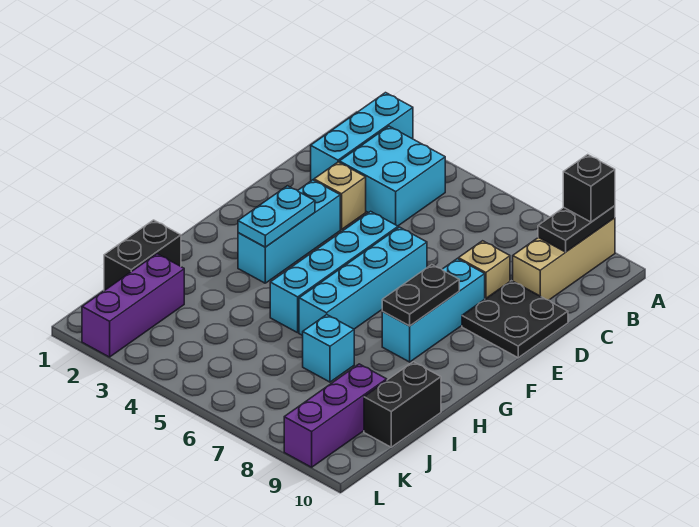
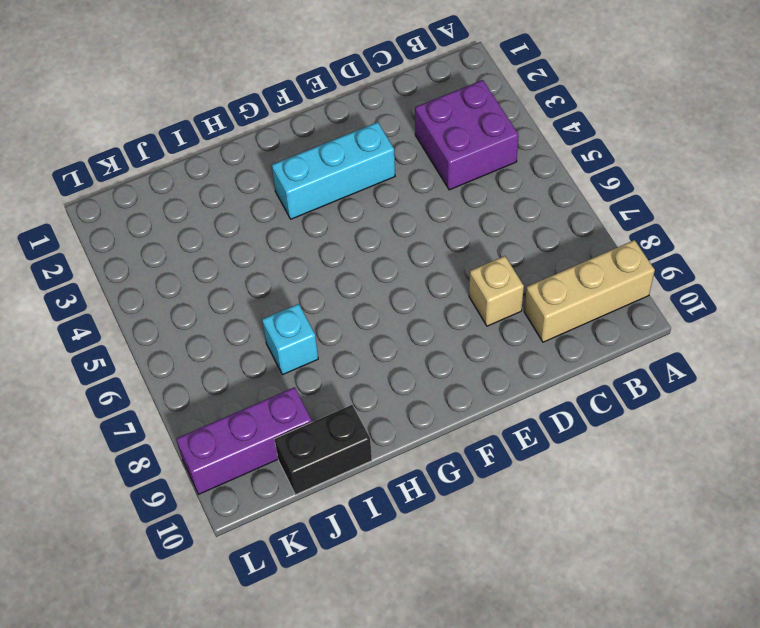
purple brick B3:C4 level 1 -> cyan brick B3:C4 level 1
none -> cyan brick A2:C2 level 1
none -> tan brick D3 level 1
none -> black plate D9:E10 level 1

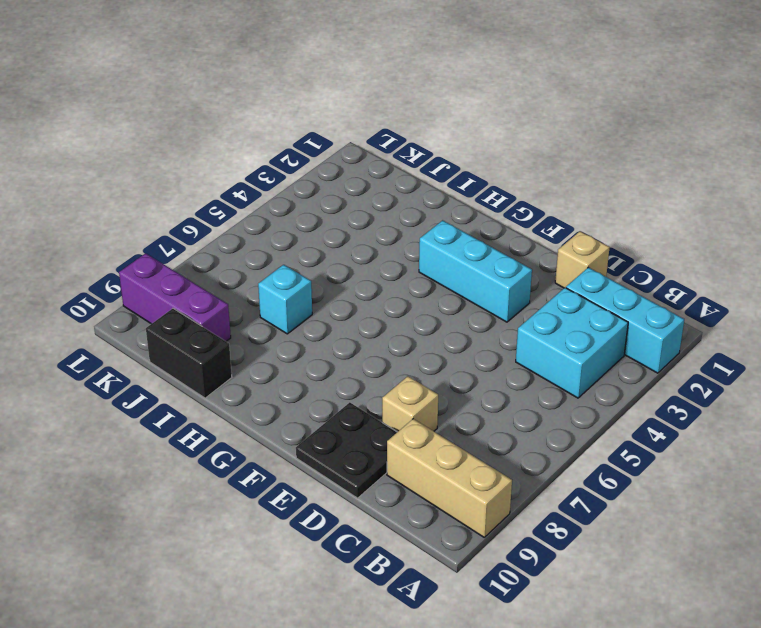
tan brick D1 level 1 -> tan brick D3 level 1
none -> cyan brick E5:H5 level 1
none -> cyan brick E6:H6 level 1
none -> cyan brick E8:G8 level 1

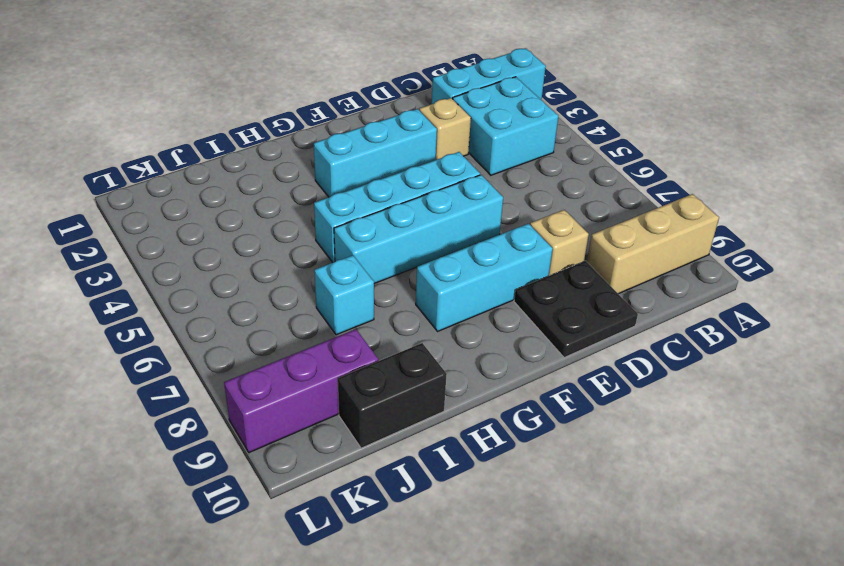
none -> black brick I1:J1 level 1
none -> purple brick J2:L2 level 1
none -> black plate A9:B9 level 2

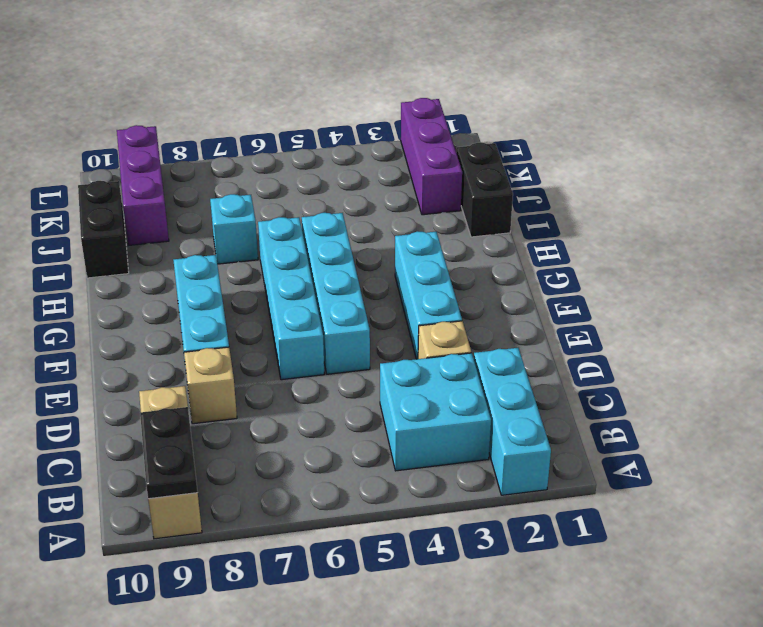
none -> black plate D9:E10 level 1
none -> cyan plate F3:G3 level 2
none -> black plate F8:G8 level 2

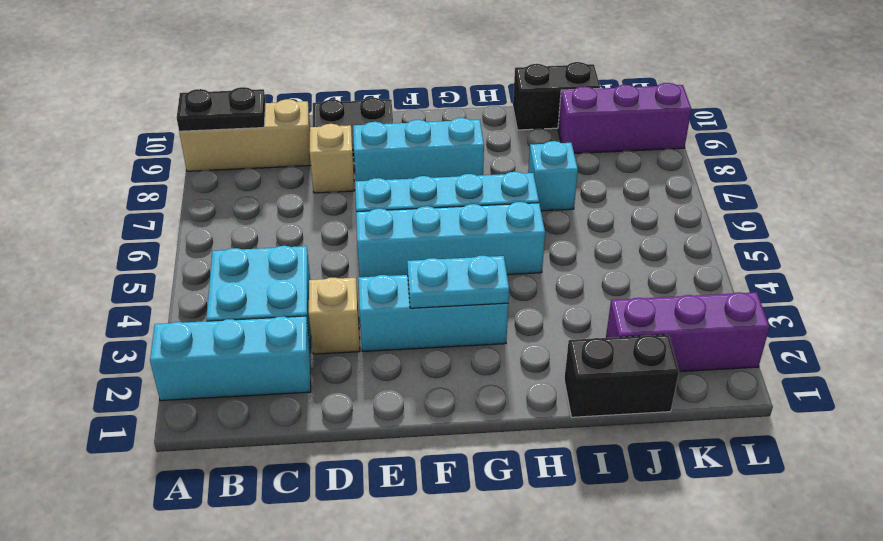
none -> black plate F8:G8 level 2
none -> black brick A9 level 3

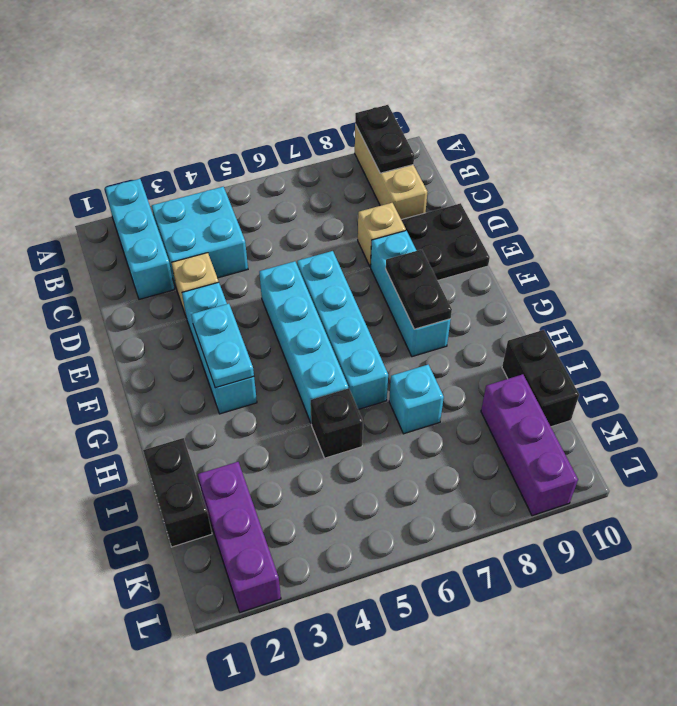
black brick I5 level 1 -> black brick A9 level 3

